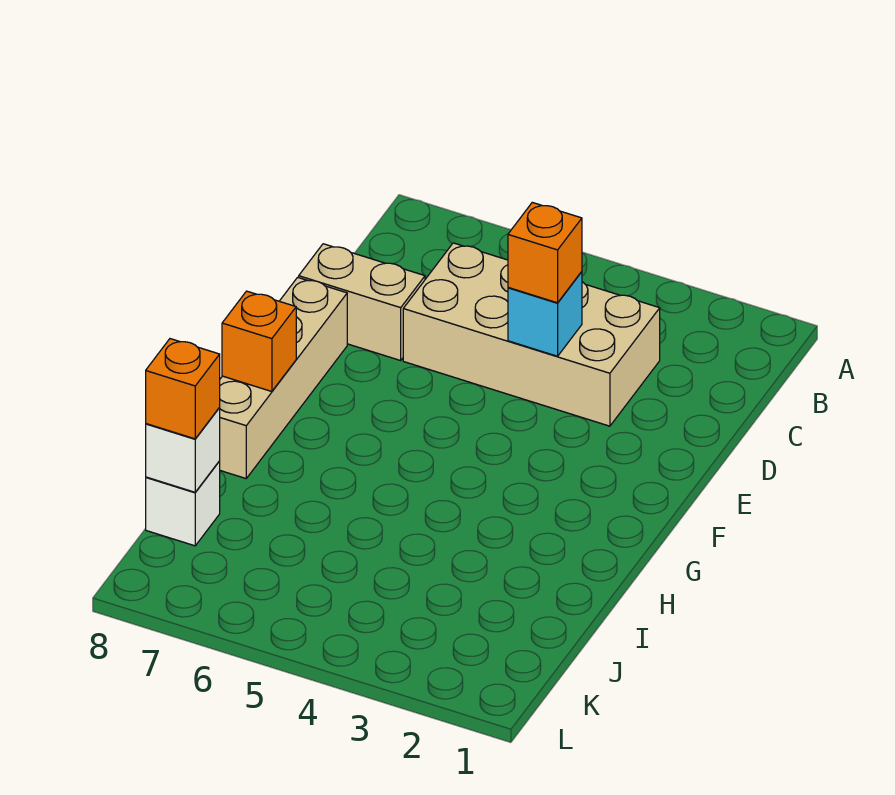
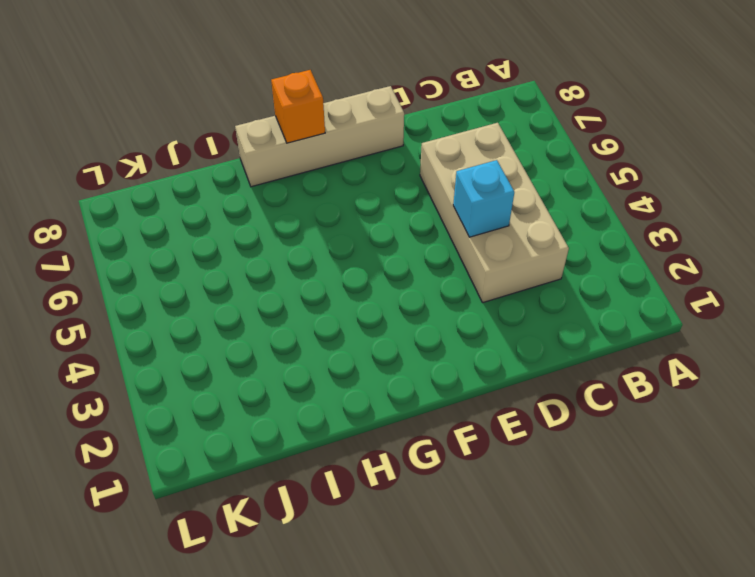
none -> tan brick D7:D8 level 1
none -> white brick J8 level 1

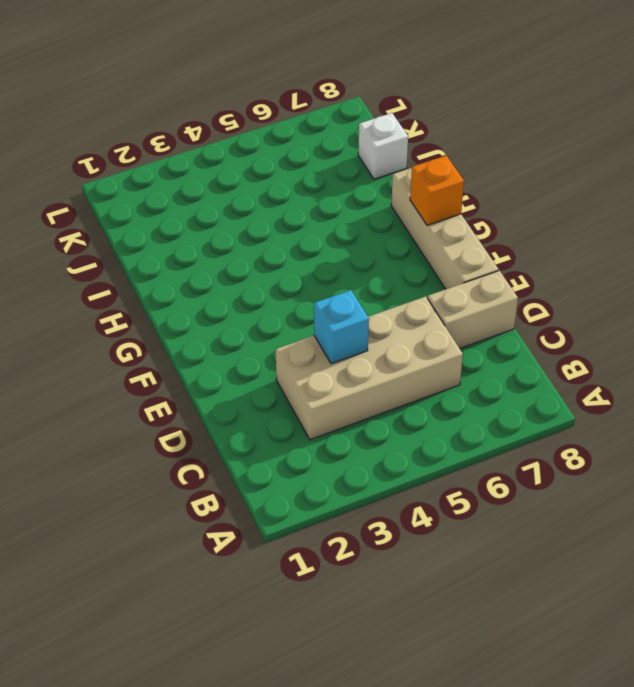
none -> white brick J8 level 2
none -> orange brick D4 level 3

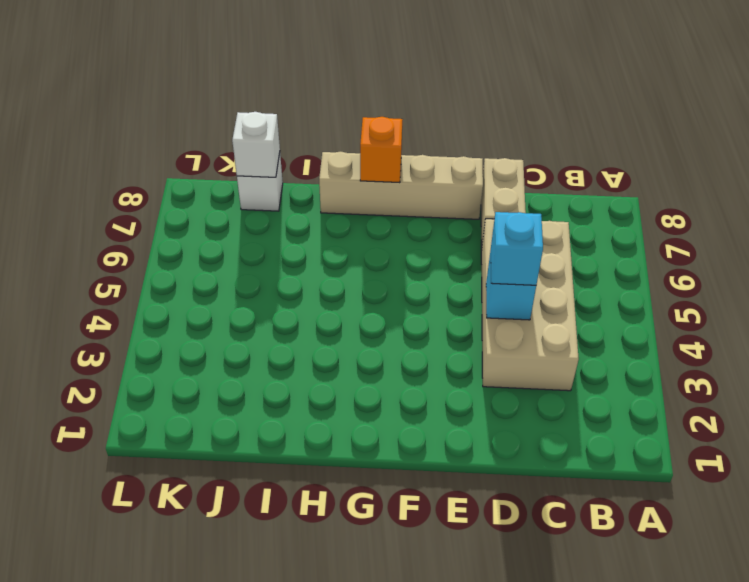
cyan brick D4 level 3 -> orange brick D4 level 3
none -> orange brick J8 level 3

